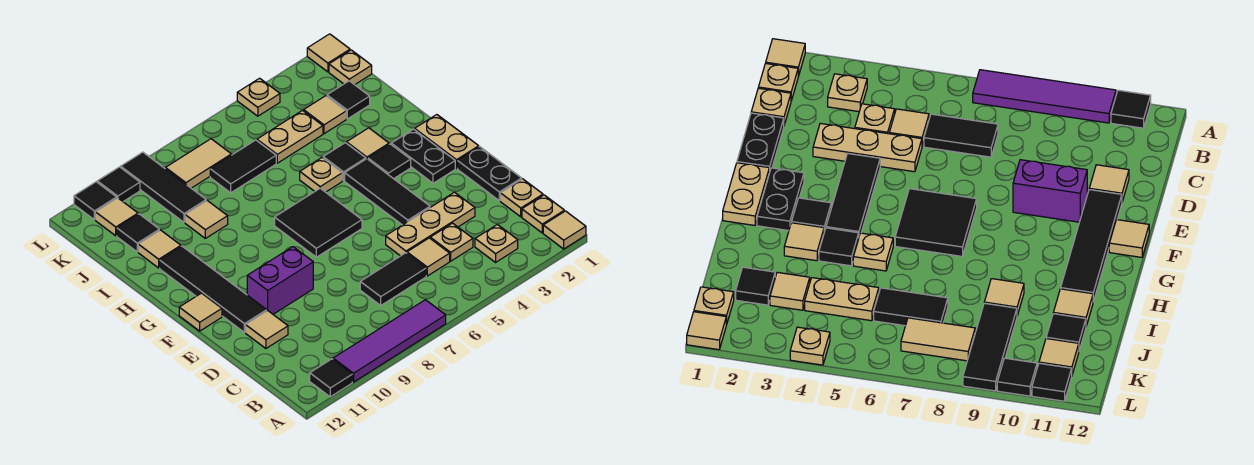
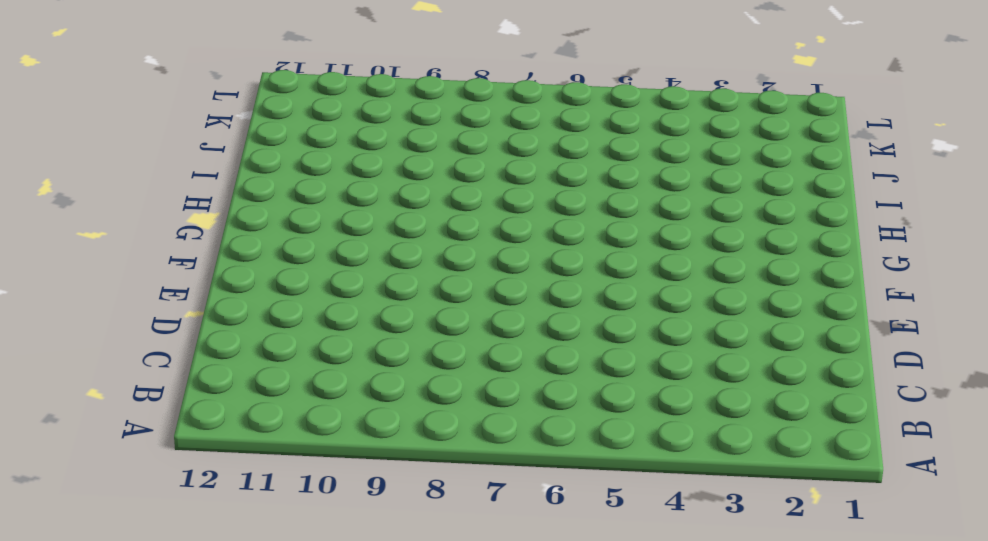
none -> tan tile A1 level 1
none -> purple tile A7:A10 level 1
none -> black tile A11 level 1
none -> tan plate B1 level 1

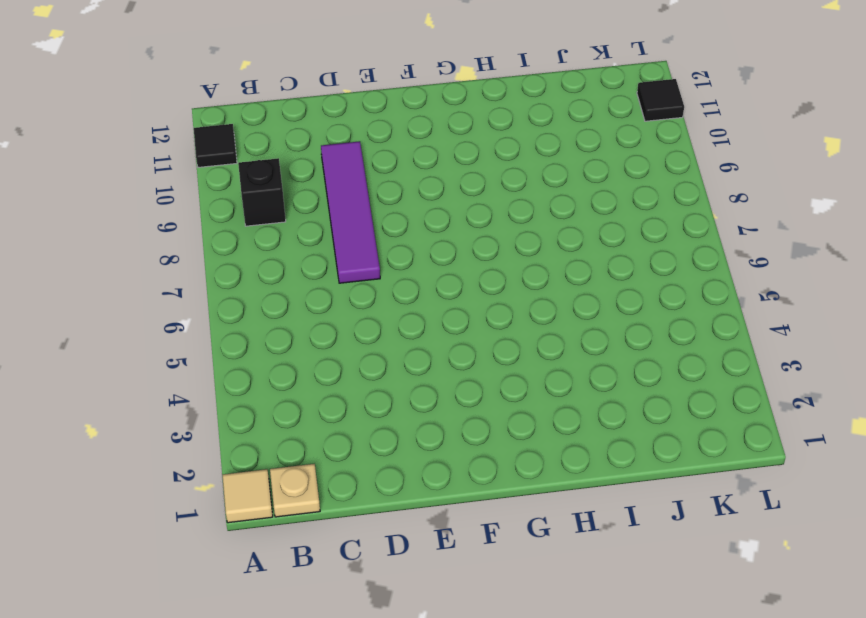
black brick B9 level 1 -> none
purple tile D7:D10 level 1 -> purple tile A7:A10 level 1
none -> tan plate B3 level 1
none -> tan plate C1 level 1
none -> tan plate C4 level 1
none -> tan tile C5 level 1

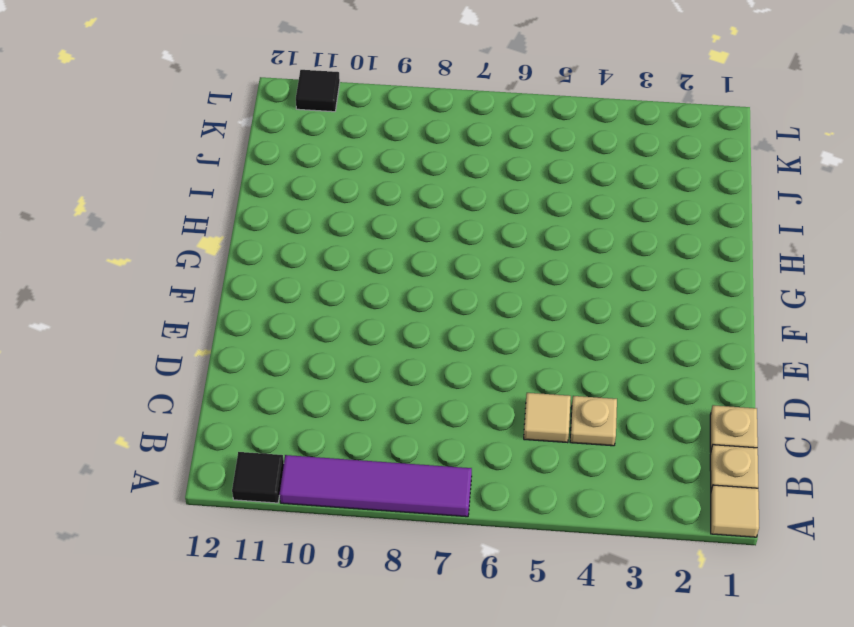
none -> tan plate B3 level 1
none -> black tile C6:C7 level 1
none -> black plate D1:E1 level 1
none -> tan plate D3:D5 level 1

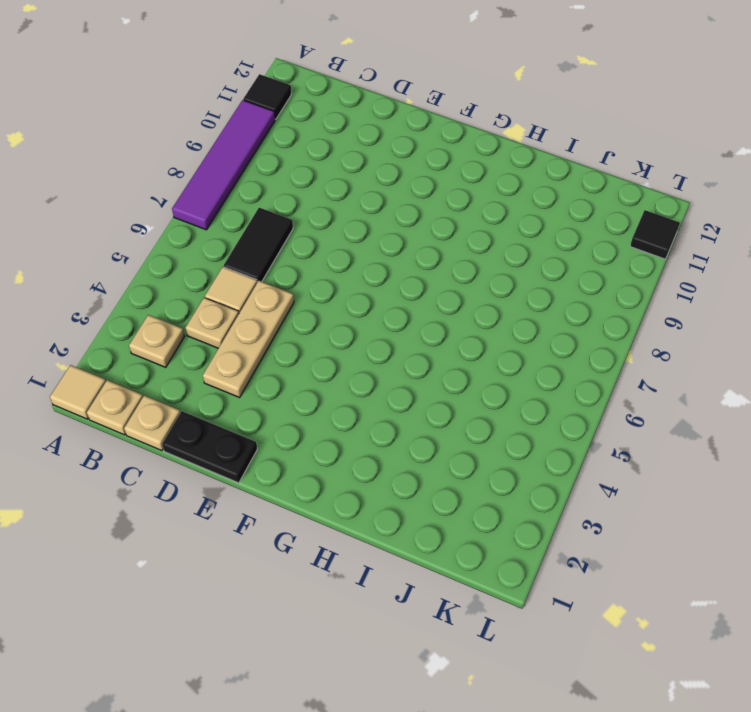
none -> tan tile D11 level 1
none -> black tile E4:G4 level 1
none -> purple brick E9:E10 level 1
none -> black tile E11:H11 level 1

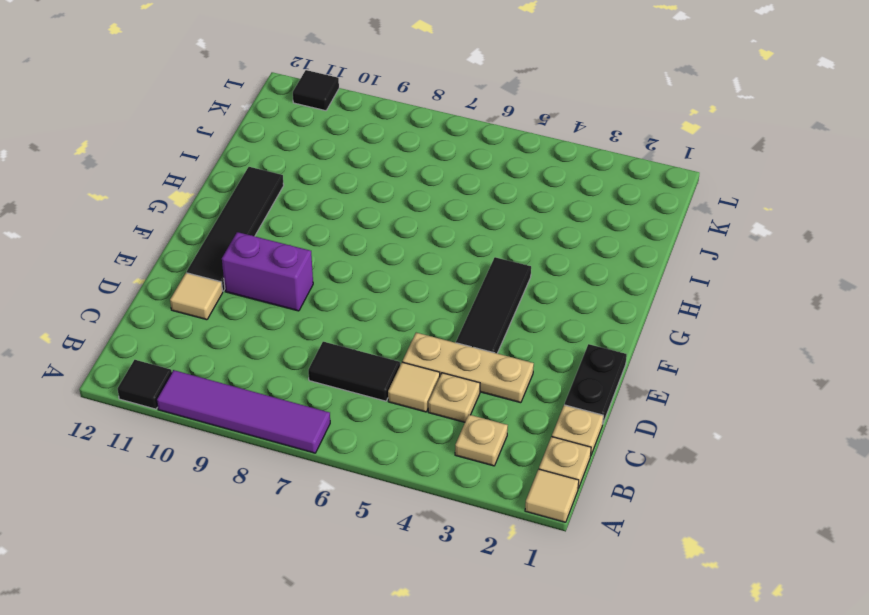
none -> tan plate F1:G1 level 1
none -> black plate F2:G2 level 1
none -> black tile F6:G7 level 1
none -> tan tile F12 level 1

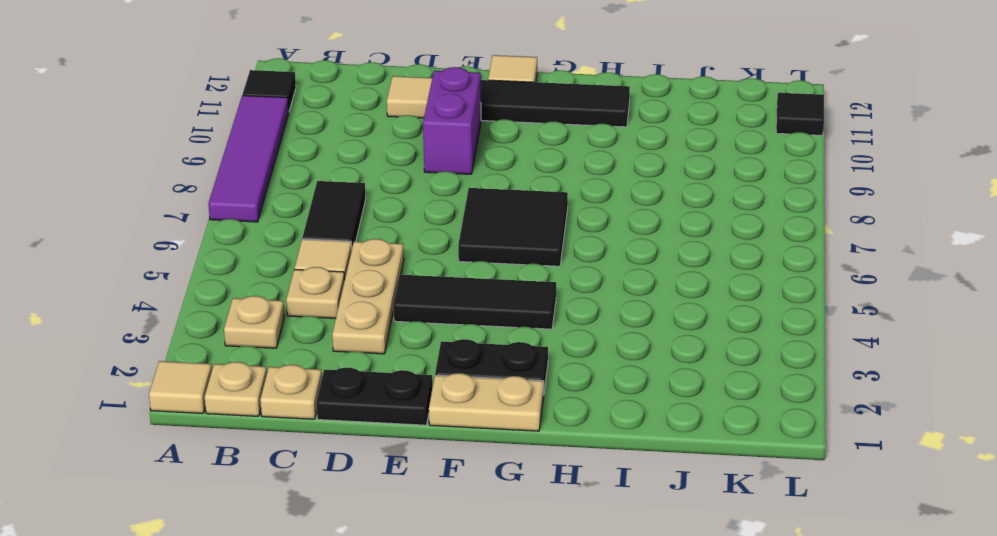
none -> black tile G3 level 1
none -> tan tile H3 level 1
none -> black tile H4 level 1
none -> tan plate H5 level 1

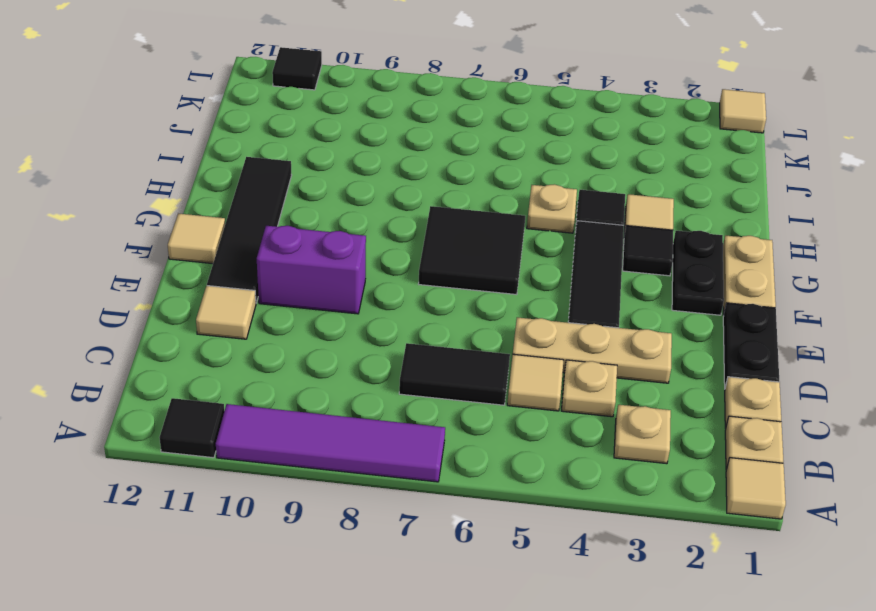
none -> tan tile I9 level 1
none -> tan tile I11 level 1
none -> black tile J2 level 1
none -> tan tile J3 level 1

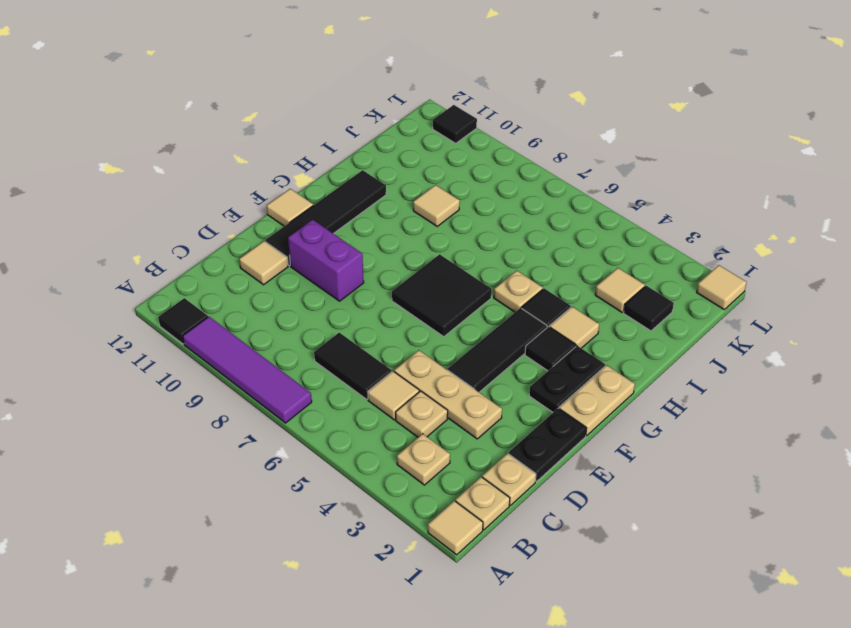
none -> tan tile I11 level 1
none -> tan plate J4:J5 level 1
none -> black tile J6:J7 level 1
none -> black tile J9:L9 level 1

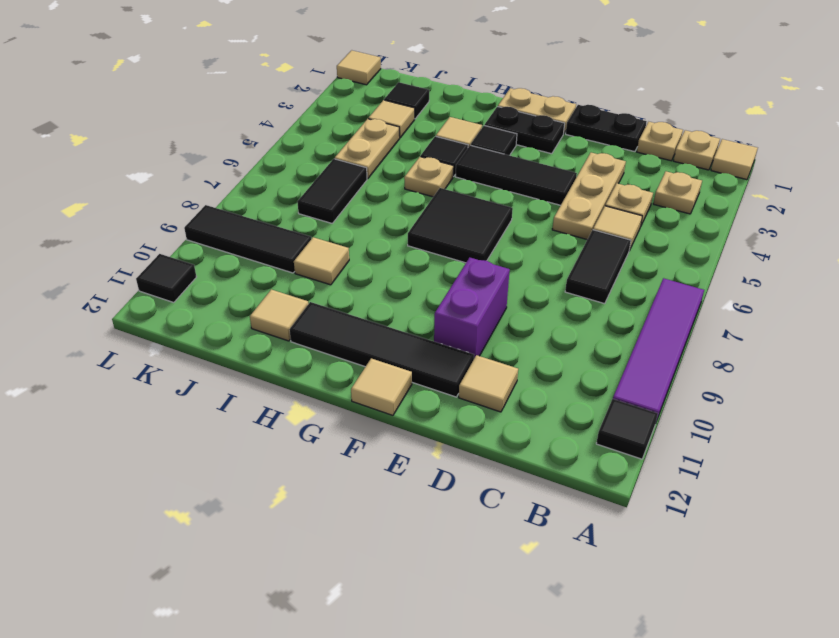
none -> black tile J11 level 1
none -> tan plate K1 level 1
none -> tan tile K7:K8 level 1
none -> tan tile K11 level 1

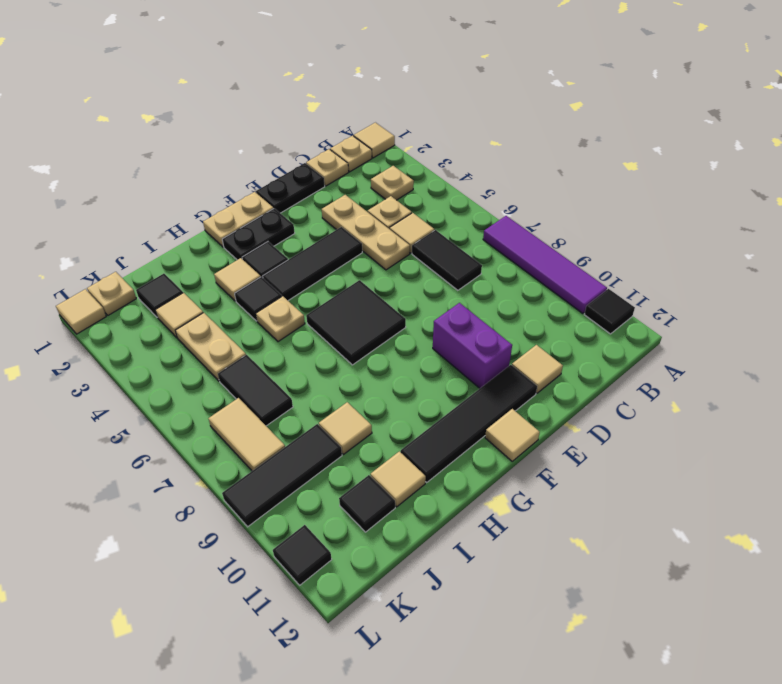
none -> tan tile K11 level 1
none -> tan plate L4 level 1
none -> black tile L10 level 1

